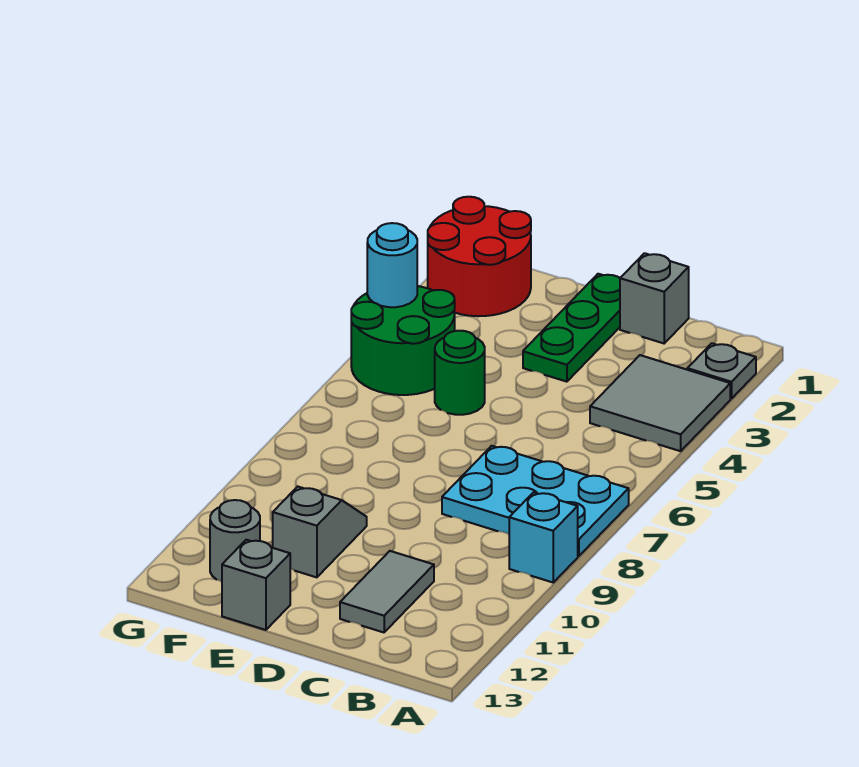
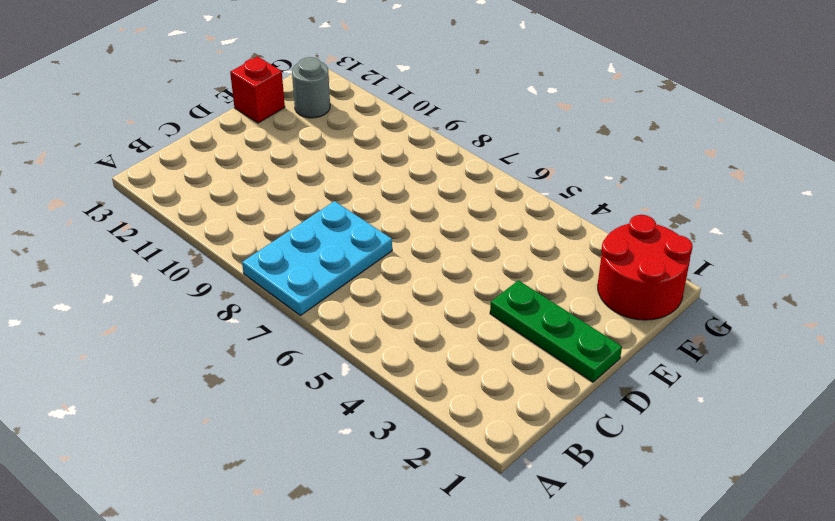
red brick E13 level 1 -> grey brick E13 level 1
none -> grey plate A2 level 1
none -> grey tile A3:B4 level 1
none -> cyan brick A9 level 1

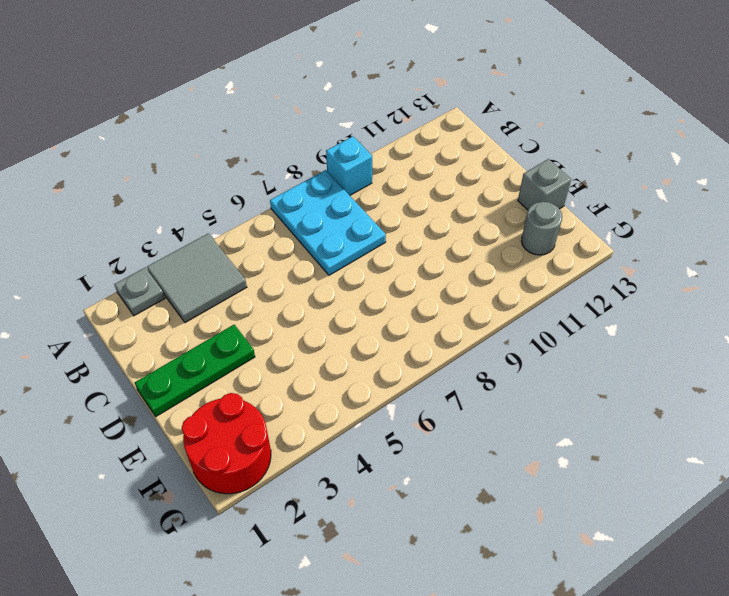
none -> grey brick C1 level 1
none -> grey tile C11:C12 level 1
none -> green round brick E5 level 1

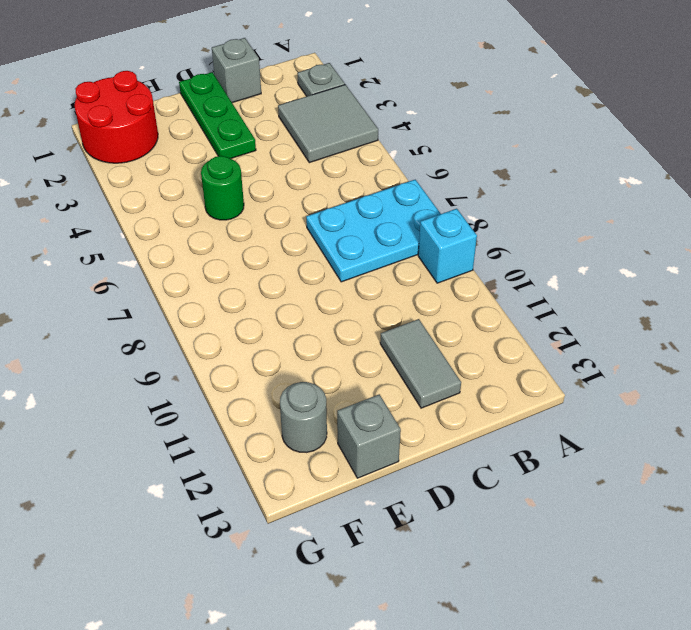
none -> grey slope E10:E11 level 1 top 11
none -> green round brick F4:G5 level 1
none -> cyan round brick G4 level 2

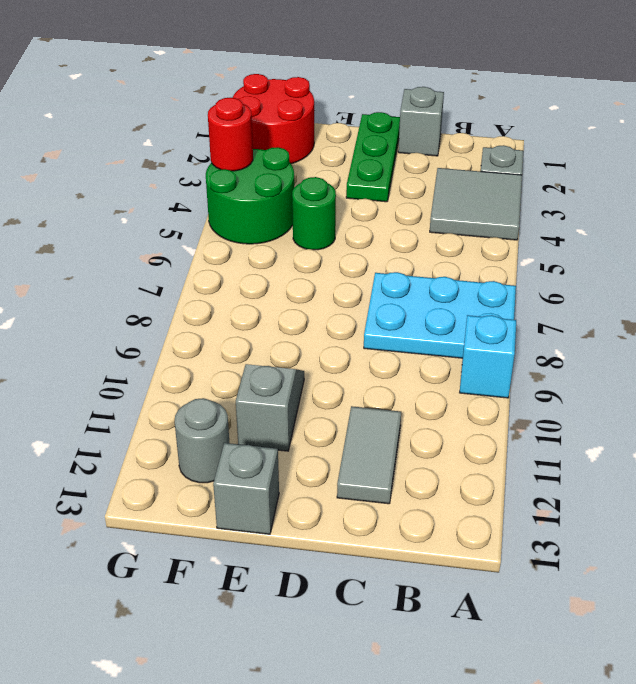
red round brick G4 level 2 -> cyan round brick G4 level 2

